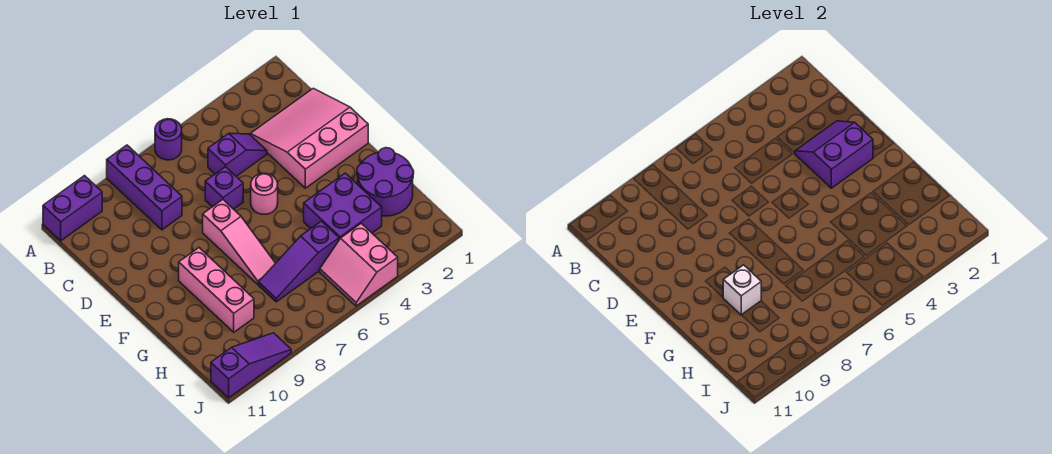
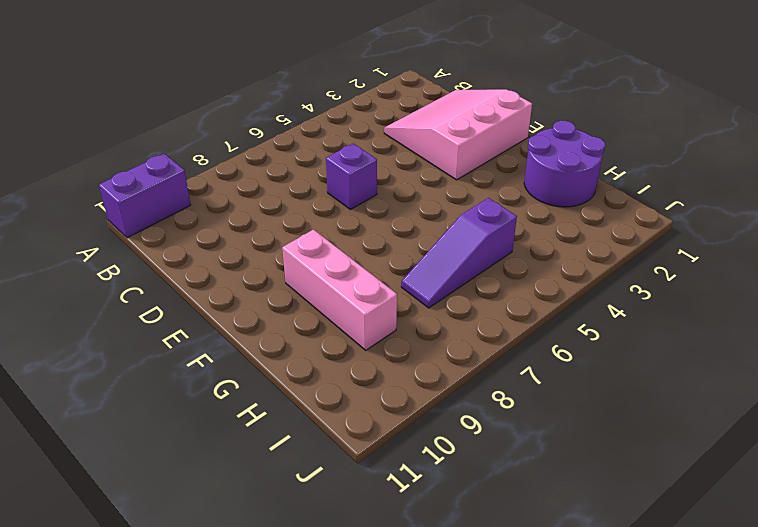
none -> purple round brick A6 level 1
none -> purple brick A8:C8 level 1
none -> purple slope C4:C5 level 1 top 5

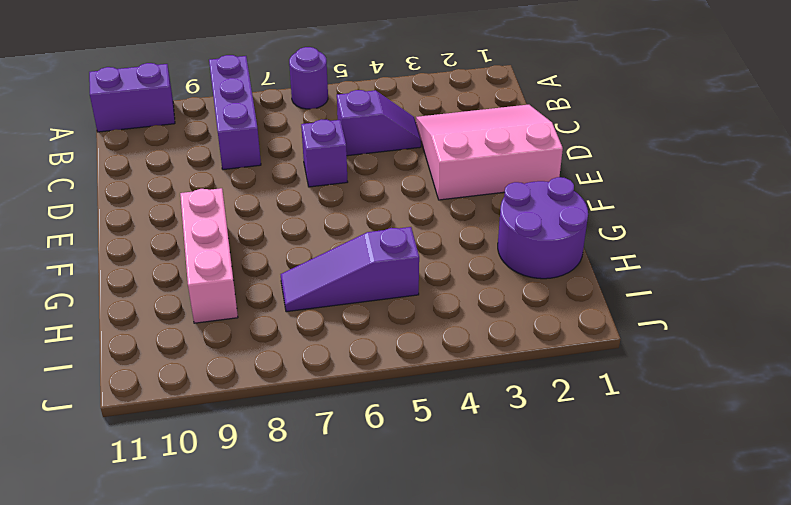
none -> pink round brick E5 level 1
none -> pink slope E7:G7 level 1 top E
none -> purple brick G3:H4 level 1

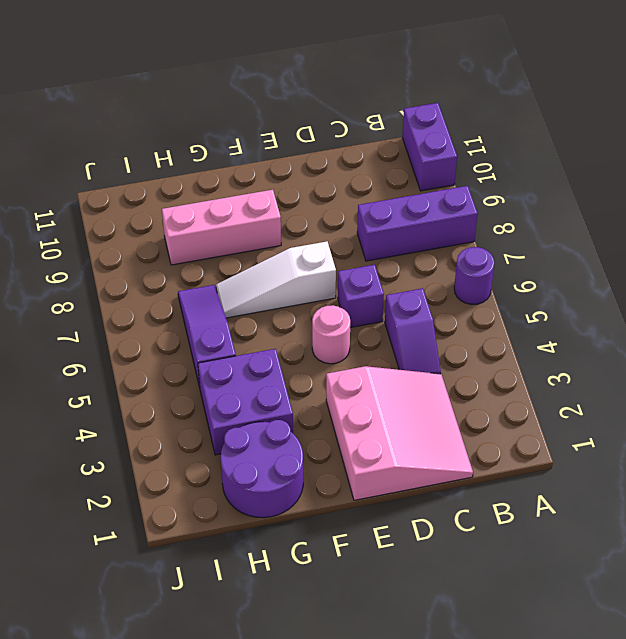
white slope E7:G7 level 1 top E -> pink slope E7:G7 level 1 top E
none -> pink slope I4:J5 level 1 top 4
none -> purple slope J9:J11 level 1 top 11
none -> purple slope D2:E3 level 2 top E

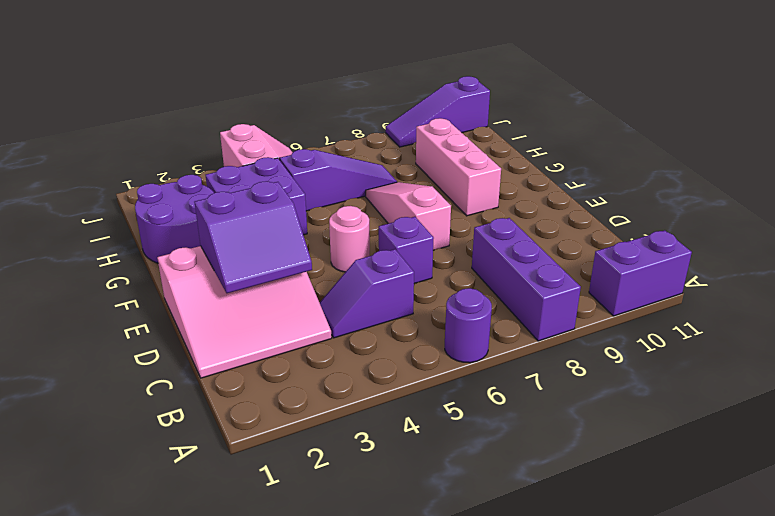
none -> white brick G9 level 2

